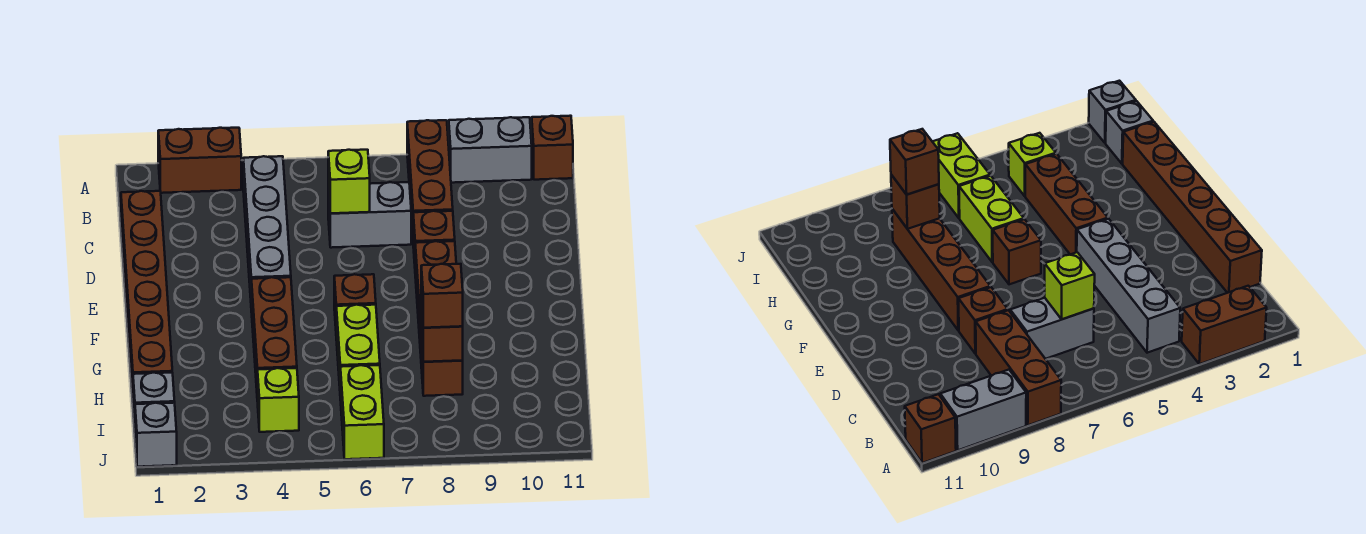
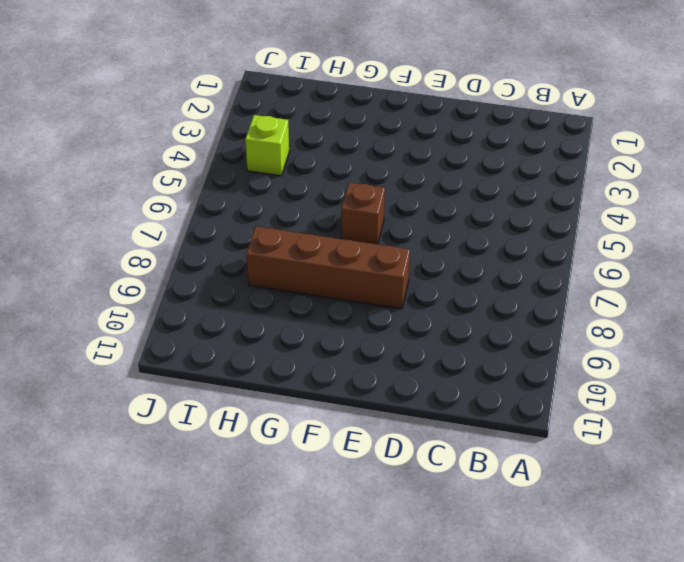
none -> brown brick A2:A3 level 1
none -> brown brick A8:C8 level 1
none -> grey brick A9:A10 level 1

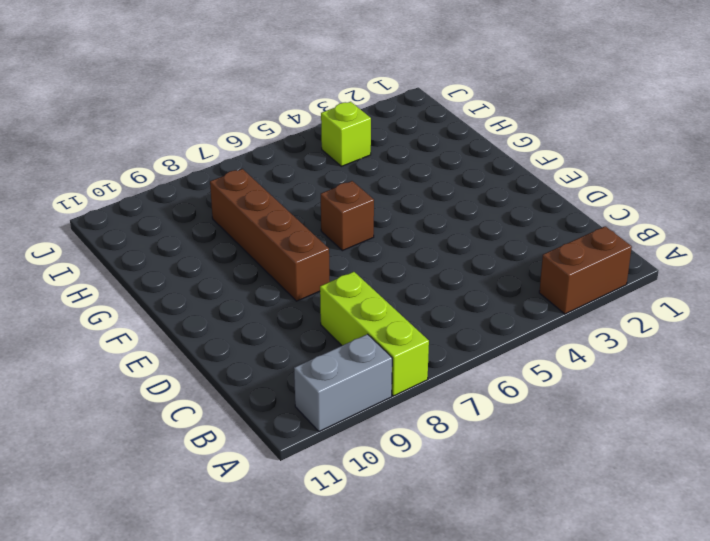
lime brick A8:C8 level 1 -> brown brick A8:C8 level 1
none -> brown brick A11 level 1
none -> grey brick B4:E4 level 1
none -> brown brick C1:H1 level 1

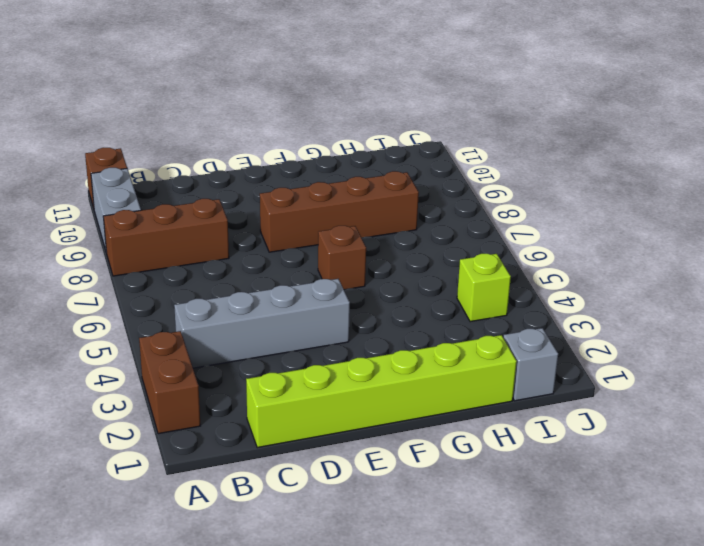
lime brick C1:H1 level 1 -> brown brick C1:H1 level 1
none -> grey brick C6:C7 level 1
none -> brown brick D8 level 1
none -> brown brick F4:H4 level 1

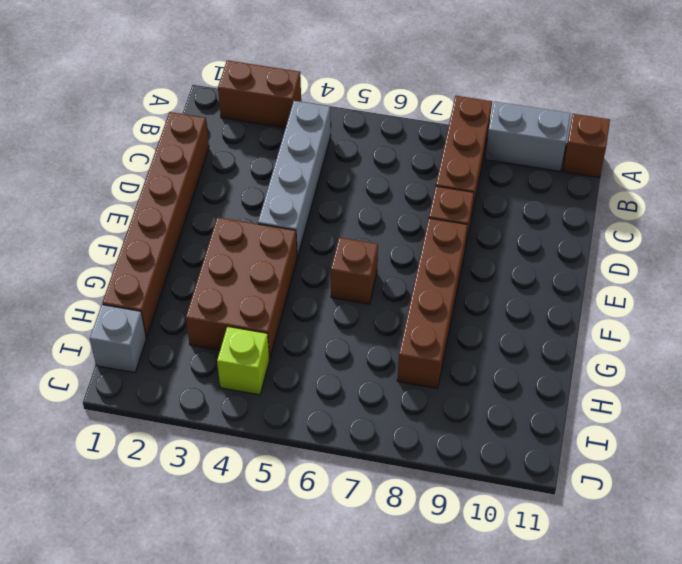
brown brick F3:H4 level 1 -> brown brick F4:H4 level 1
none -> grey brick C6:C7 level 1
none -> lime brick G6:H6 level 1
none -> lime brick I6:J6 level 1

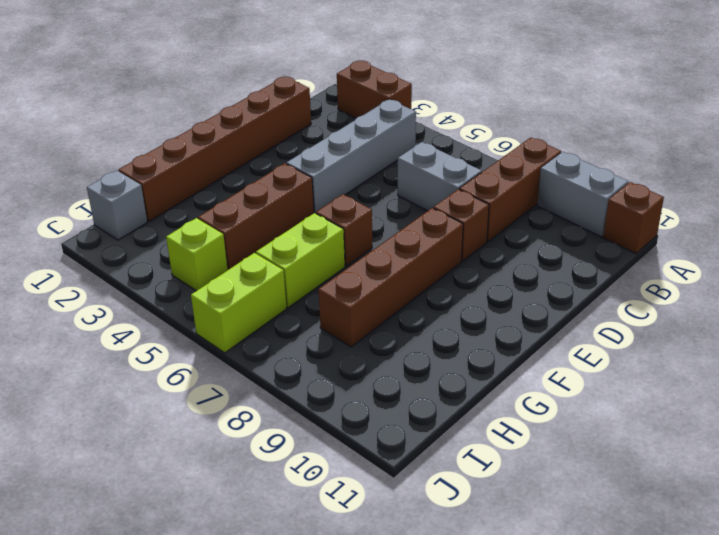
none -> grey brick J1 level 1
none -> lime brick C6 level 2
none -> brown brick H8 level 2

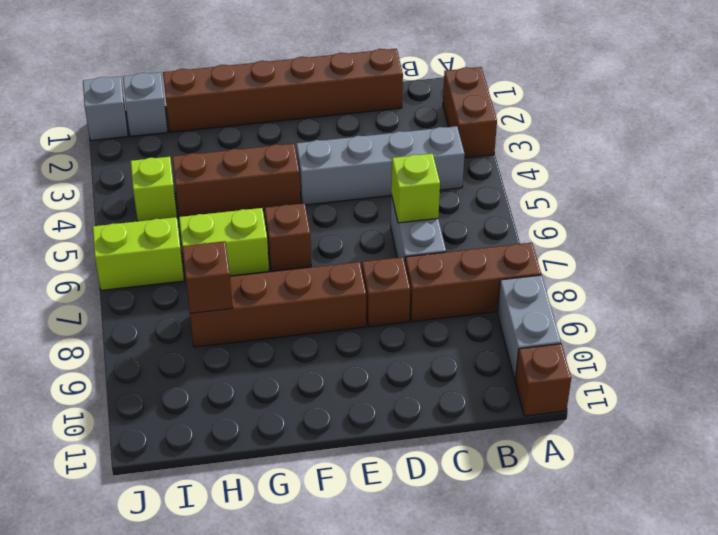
none -> brown brick H8 level 3

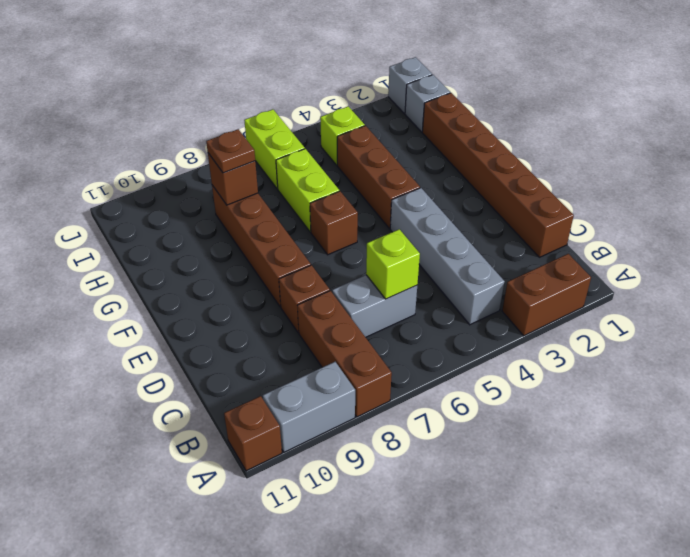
brown plate H8 level 3 -> brown brick H8 level 3

